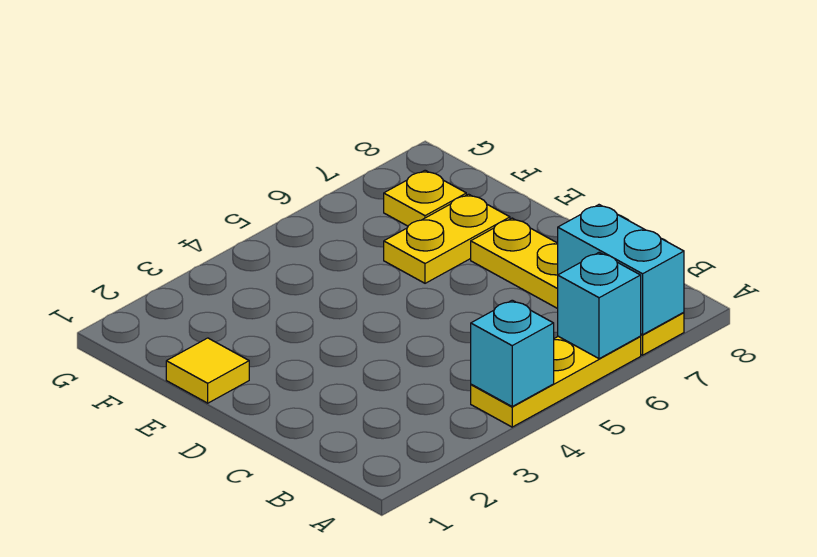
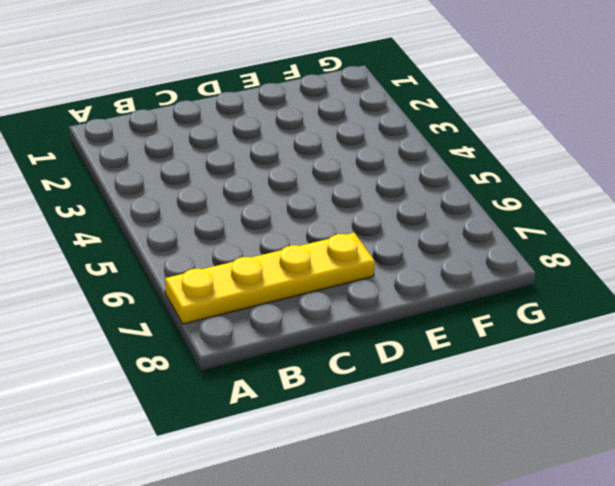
none -> yellow plate A4:A6 level 1
none -> yellow tile E1 level 1

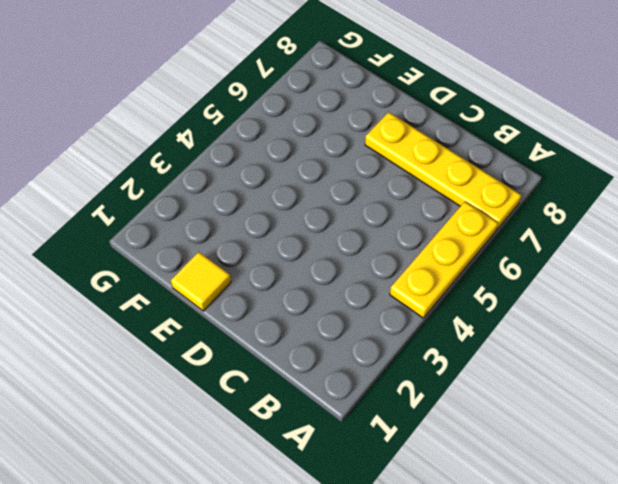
none -> yellow plate E6:E7 level 1
none -> yellow plate F7 level 1

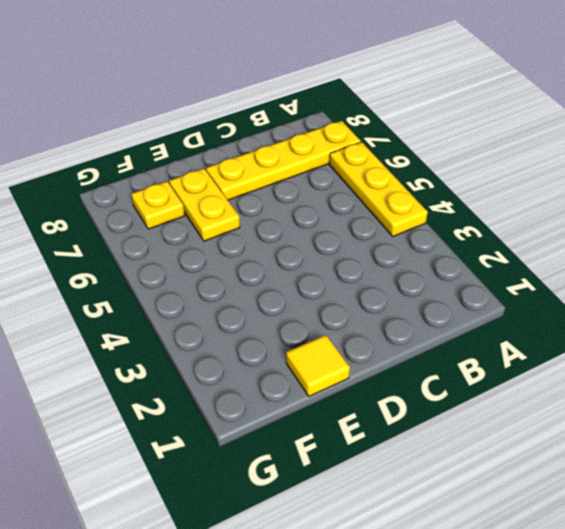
none -> cyan brick A4 level 2
none -> cyan brick A6 level 2

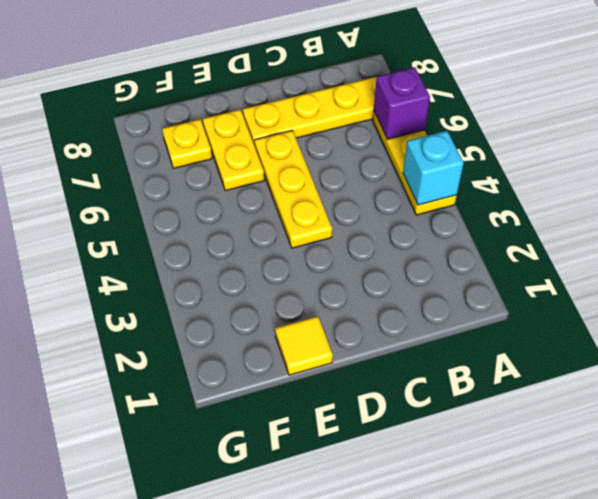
purple brick A6 level 2 -> cyan brick A6 level 2
yellow plate D4:D6 level 1 -> none
none -> cyan brick A7:B7 level 2

